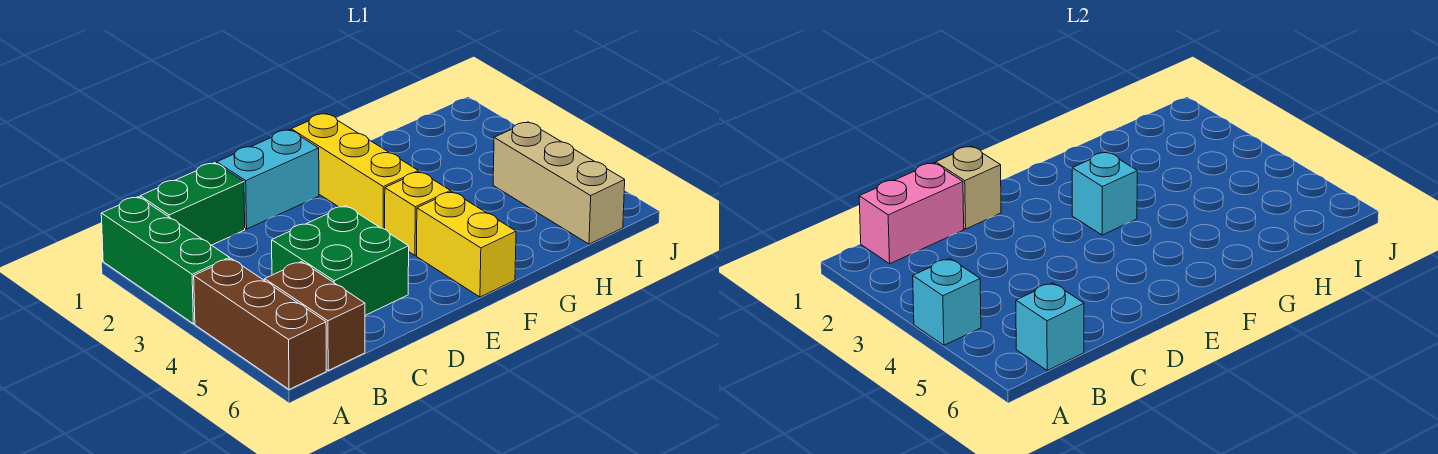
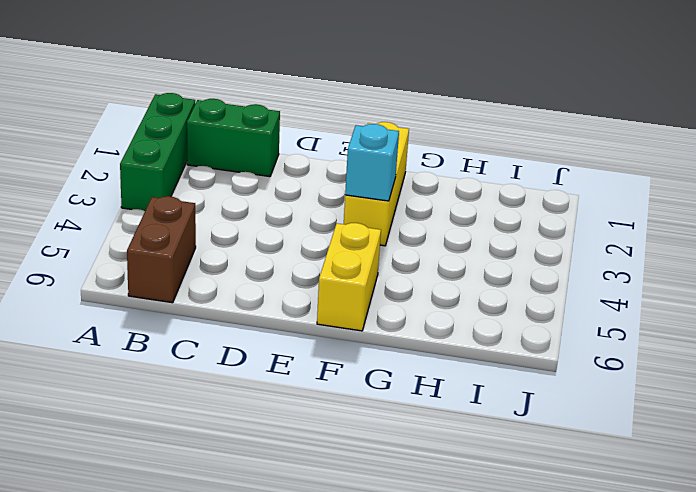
none -> brown brick A4:A6 level 1
none -> green brick C4:D5 level 1
none -> cyan brick D1:E1 level 1

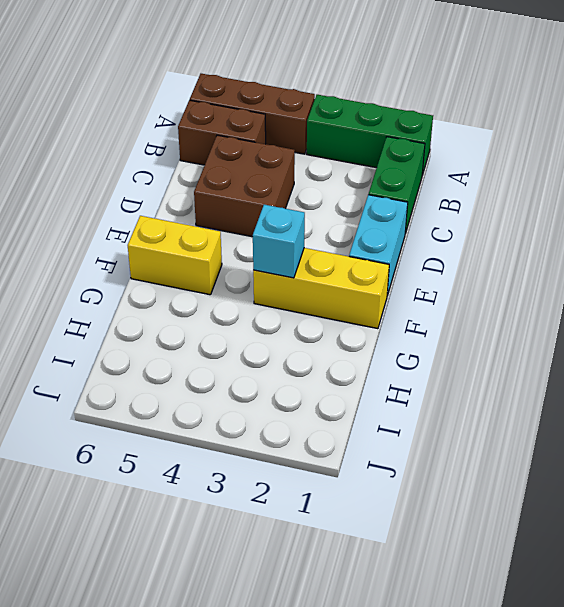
brown brick C4:D5 level 1 -> green brick C4:D5 level 1
none -> yellow brick F4 level 1
none -> tan brick I4:I6 level 1
none -> cyan brick A4 level 2

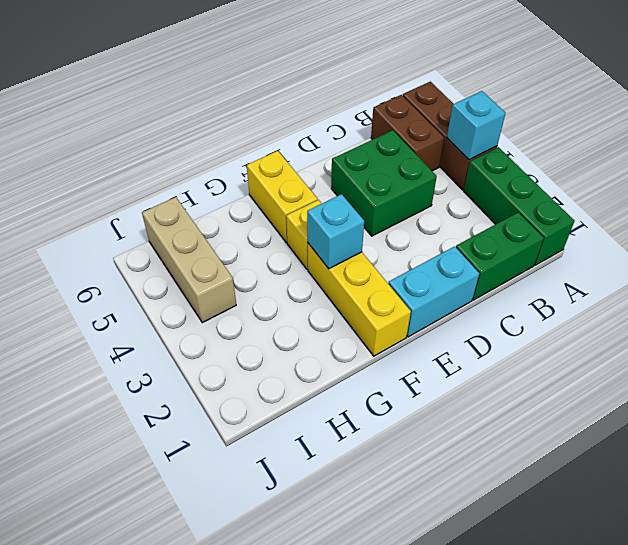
none -> pink brick B1:C1 level 2
none -> cyan brick B6 level 2
none -> tan brick D1 level 2

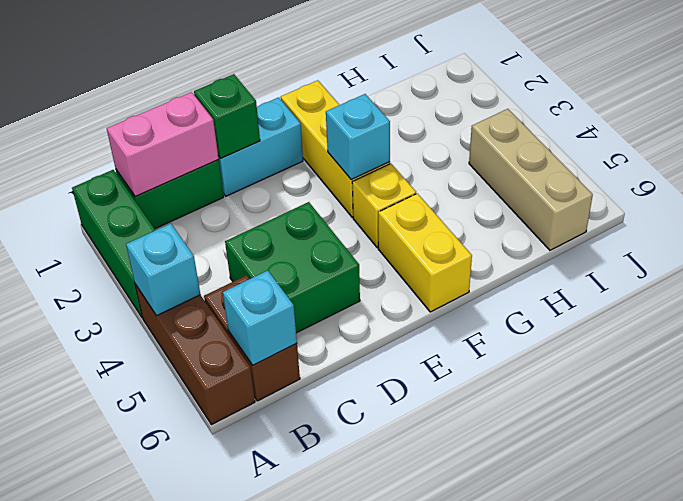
green brick D1 level 2 -> tan brick D1 level 2

